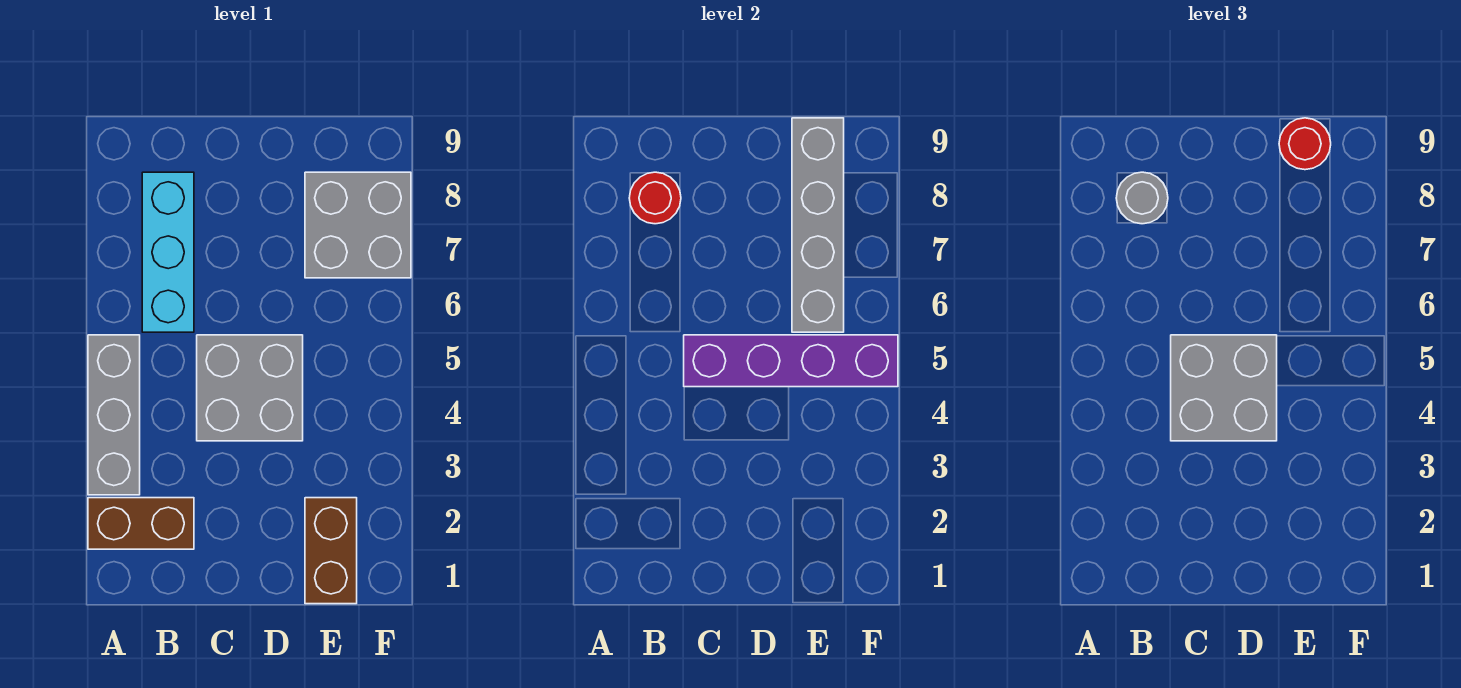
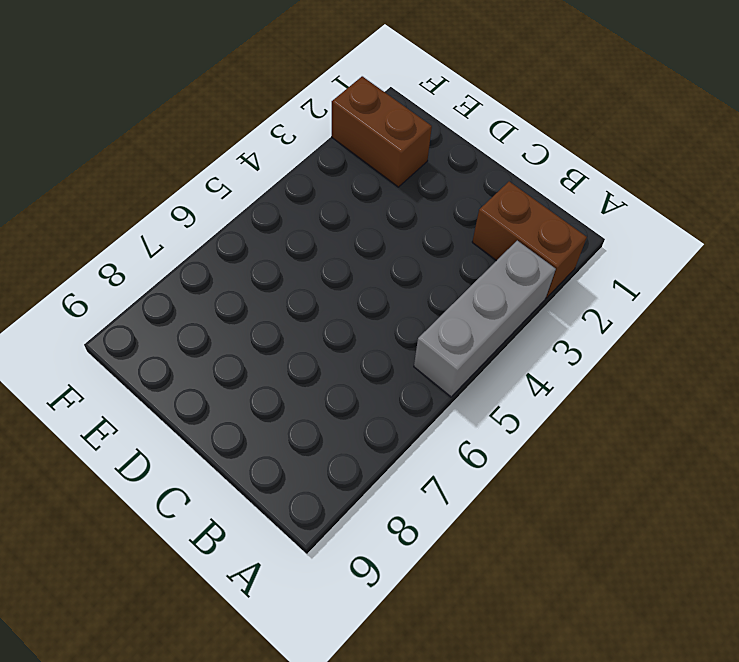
brown brick E2:F2 level 1 -> brown brick E1:E2 level 1
none -> cyan brick B6:B8 level 1
none -> grey brick C4:D5 level 1
none -> grey brick E7:F8 level 1

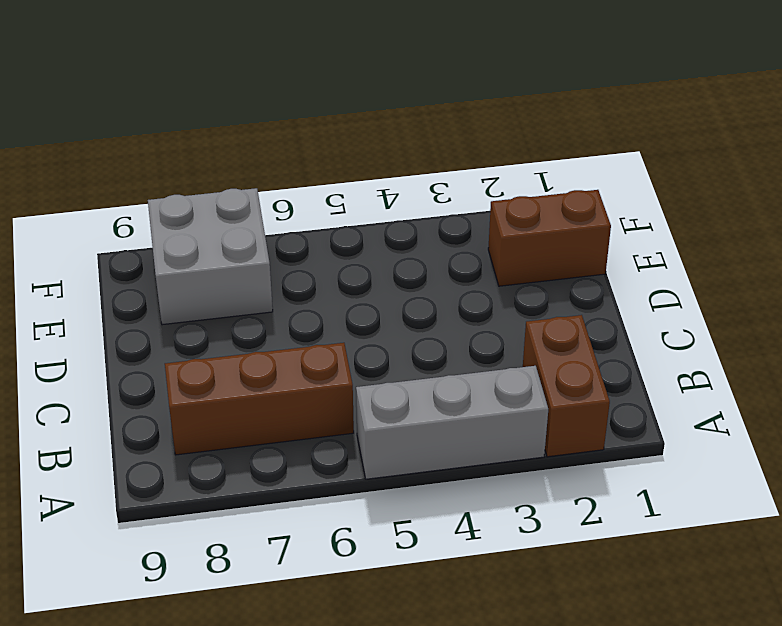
brown brick B6:B8 level 1 -> cyan brick B6:B8 level 1
none -> grey brick C4:D5 level 1
none -> red round brick B8 level 2
none -> purple brick C5:F5 level 2

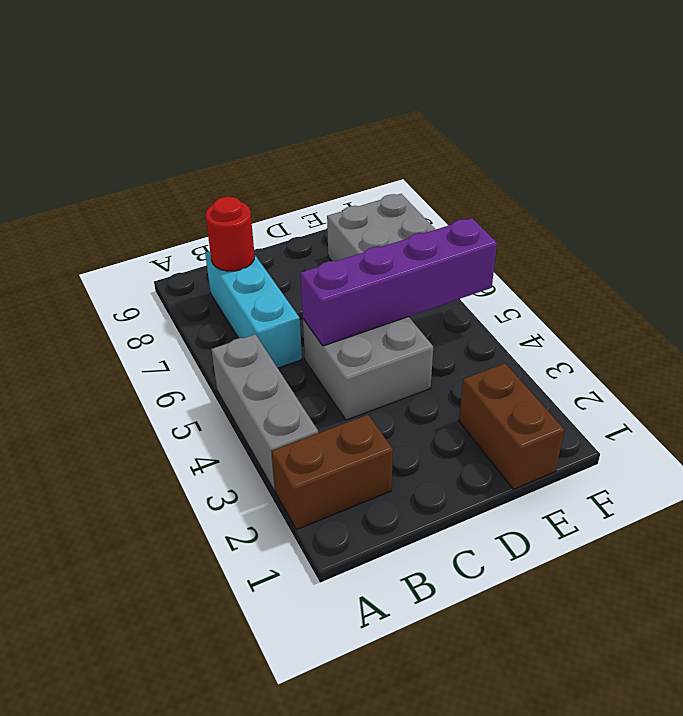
none -> grey brick E6:E9 level 2
none -> grey round brick B8 level 3
none -> grey brick C4:D5 level 3

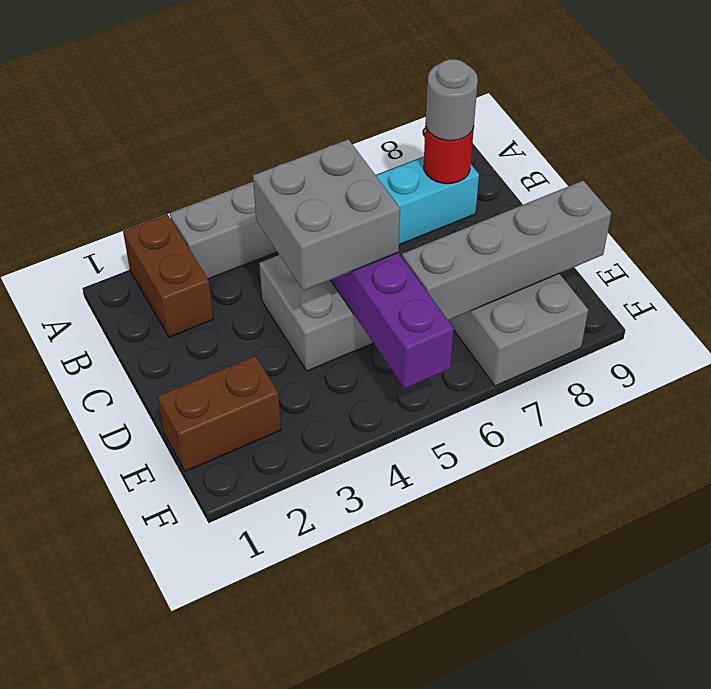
none -> red round brick E9 level 3

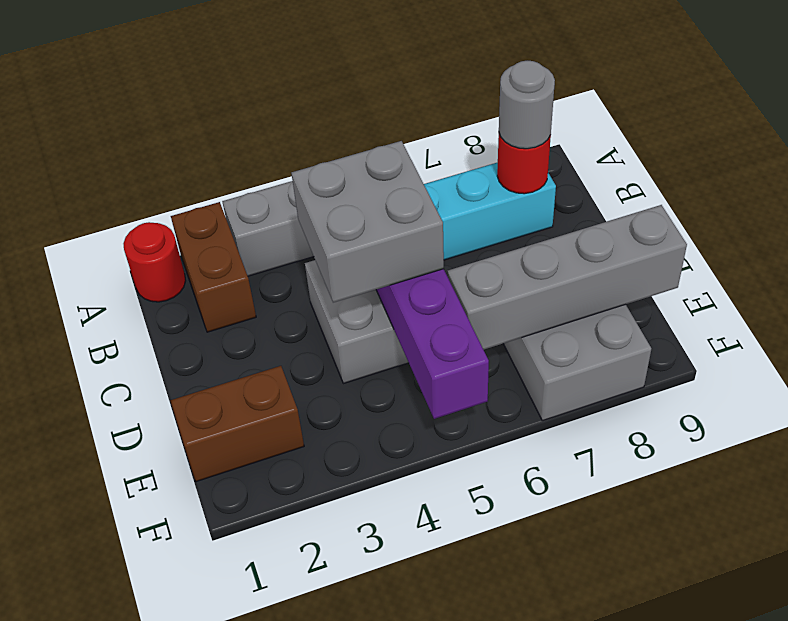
red round brick A1 level 1 -> red round brick E9 level 3

